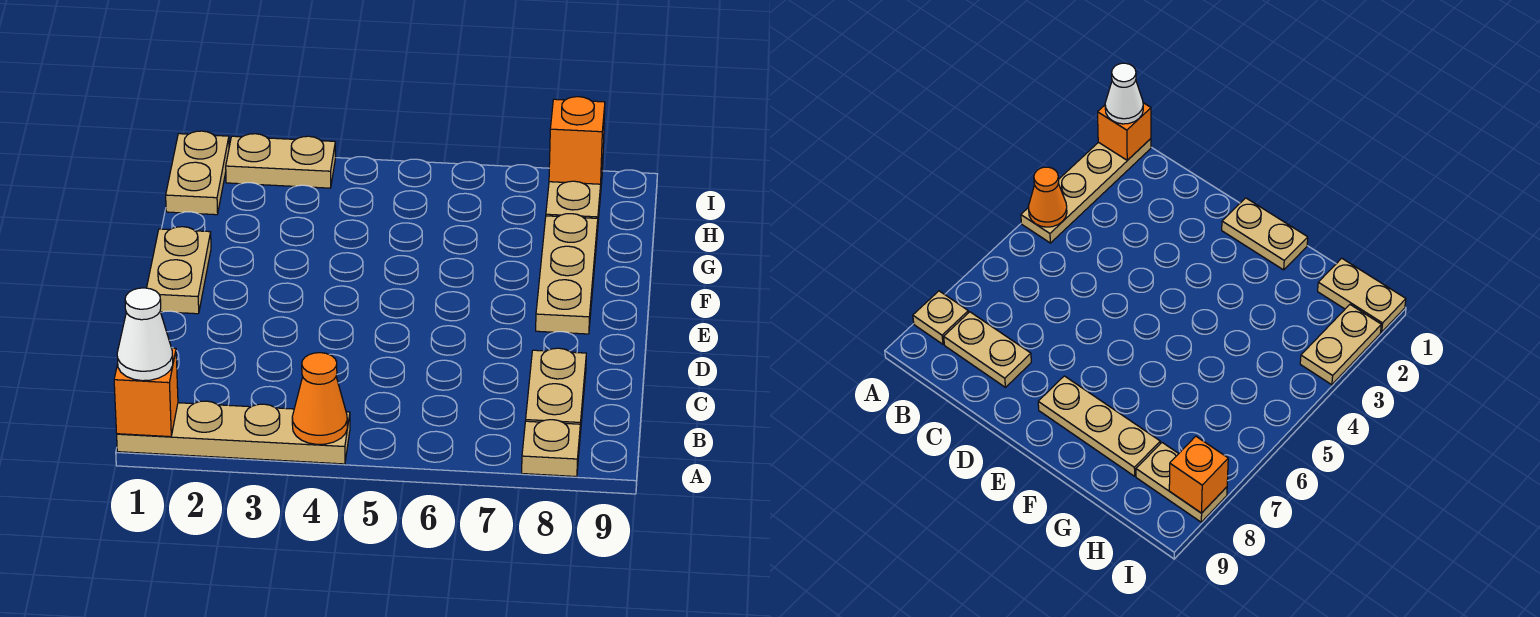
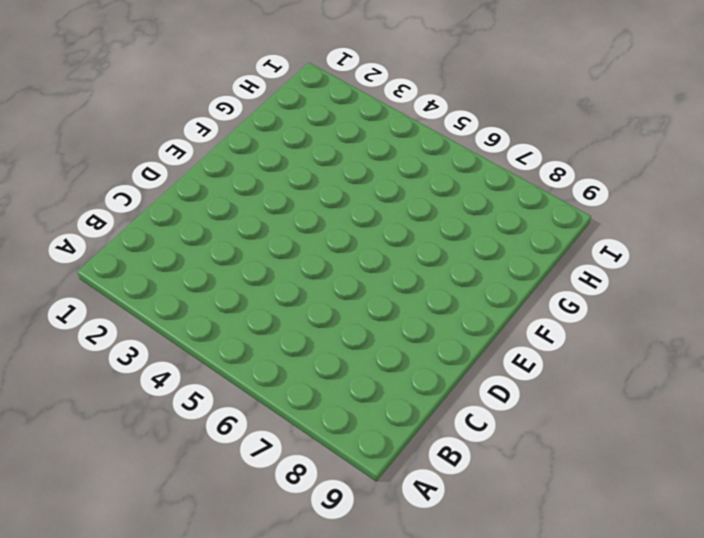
none -> tan plate A1:A4 level 1
none -> tan plate A8 level 1
none -> tan plate B8:C8 level 1

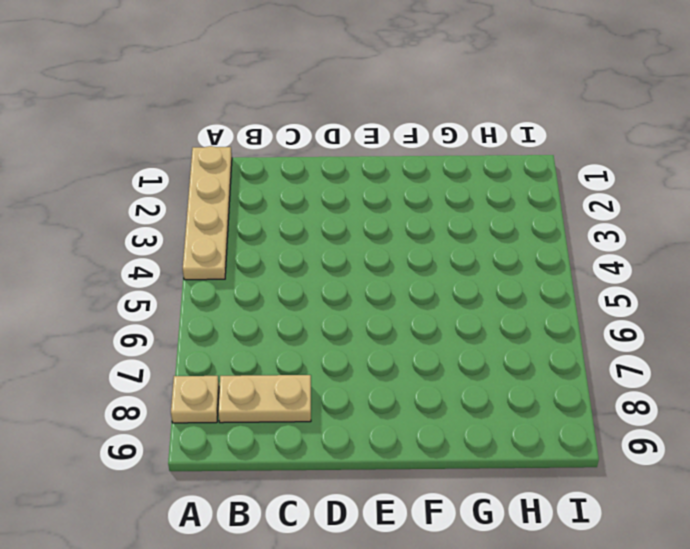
none -> tan plate E1:F1 level 1
none -> tan plate E8:G8 level 1
none -> tan plate H1:I1 level 1

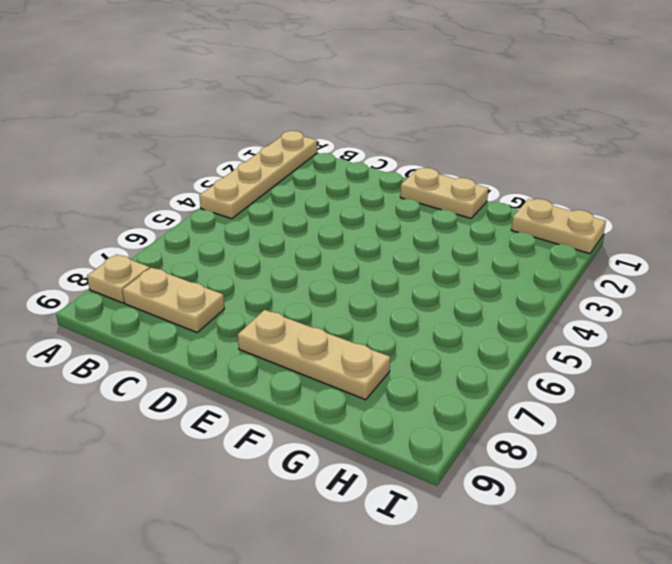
none -> tan plate H8:I8 level 1
none -> tan plate I2:I3 level 1
none -> orange brick A1 level 2

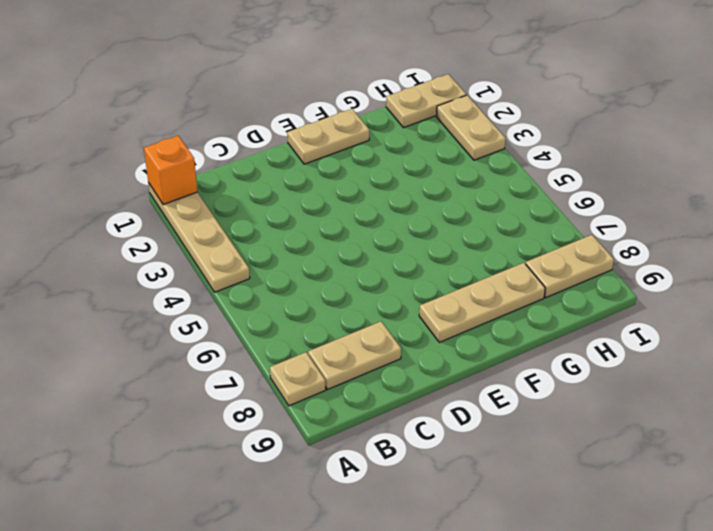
none -> orange cone A4 level 2
none -> orange brick I8 level 2
none -> white cone A1 level 3

